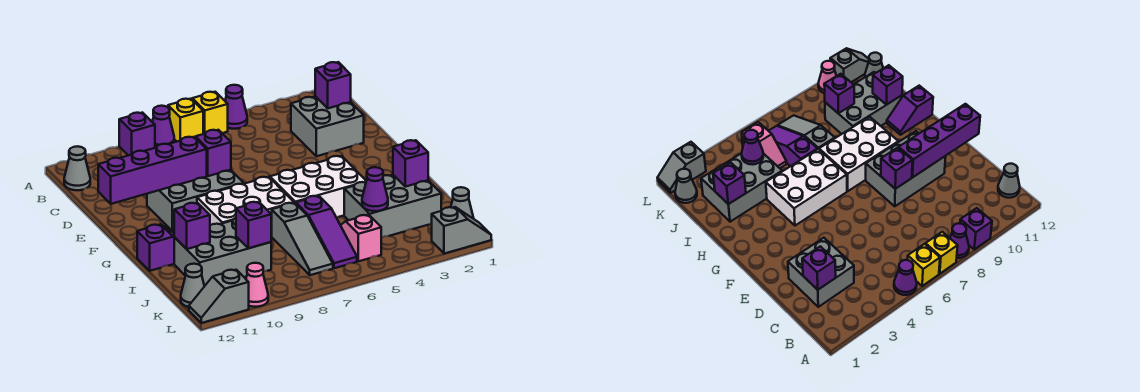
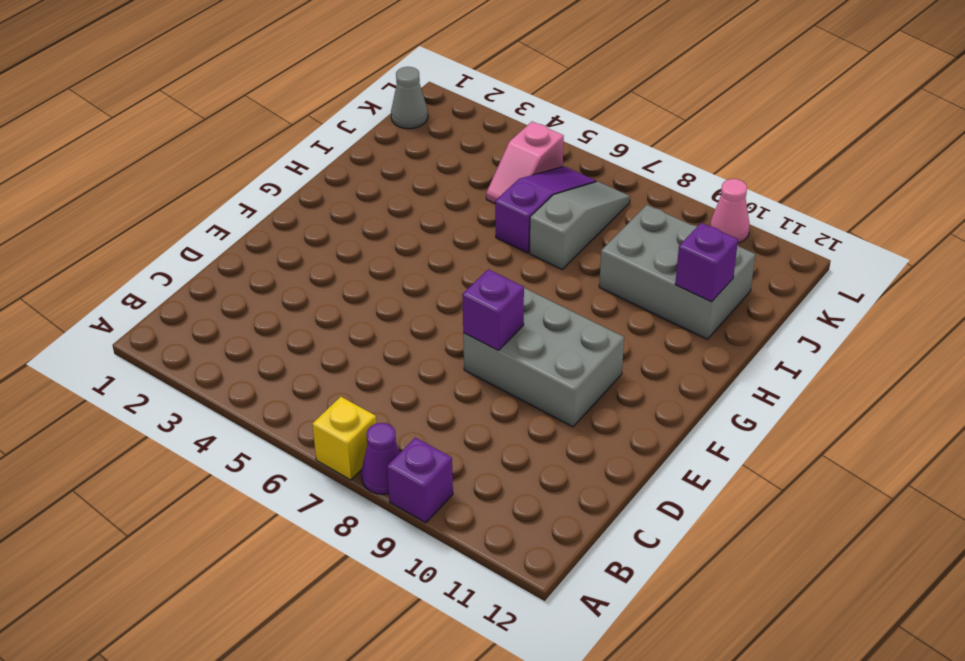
none -> purple cone A5 level 1
none -> yellow brick A6 level 1
none -> grey cone B12 level 1

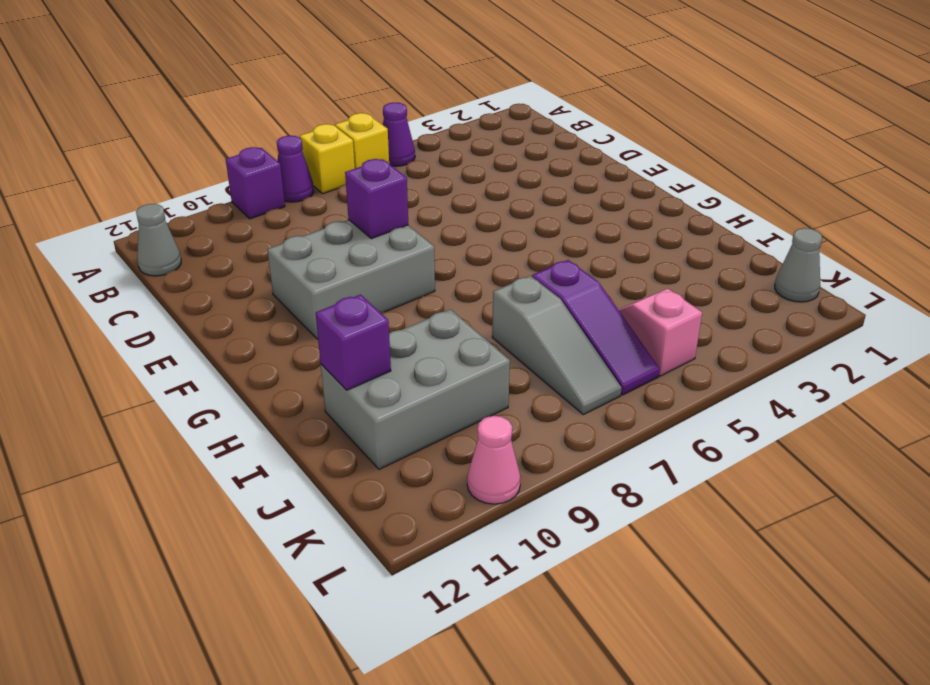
none -> grey brick C2:D3 level 1
none -> white brick G4:H6 level 1
none -> white brick G7:H9 level 1

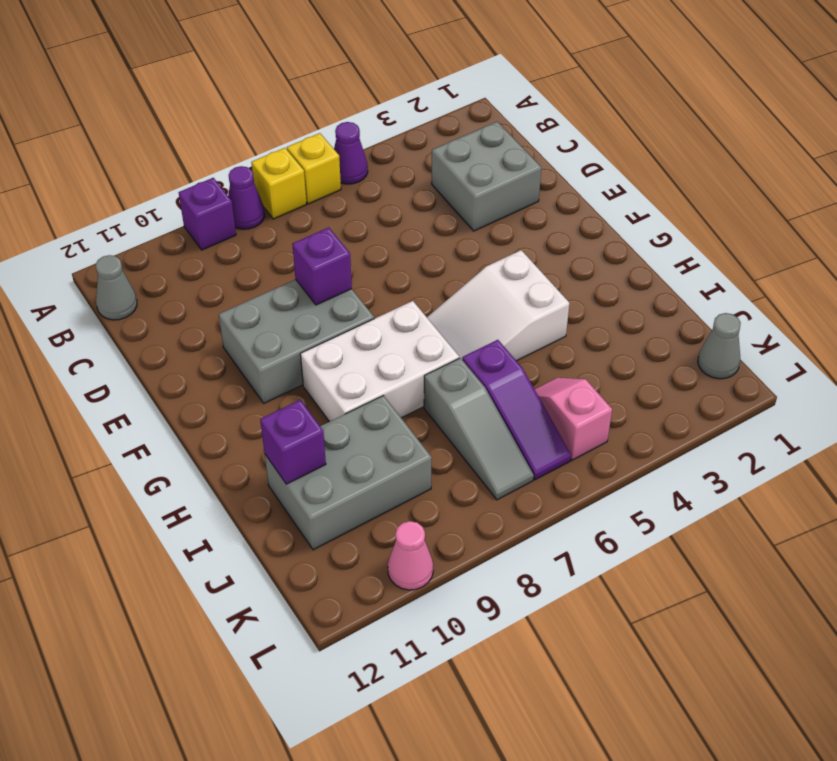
white slope G4:H6 level 1 top 4 -> white brick G4:H6 level 1
none -> purple slope H11:H12 level 1 top 12
none -> grey brick I2:J4 level 1
none -> grey cone K12 level 1

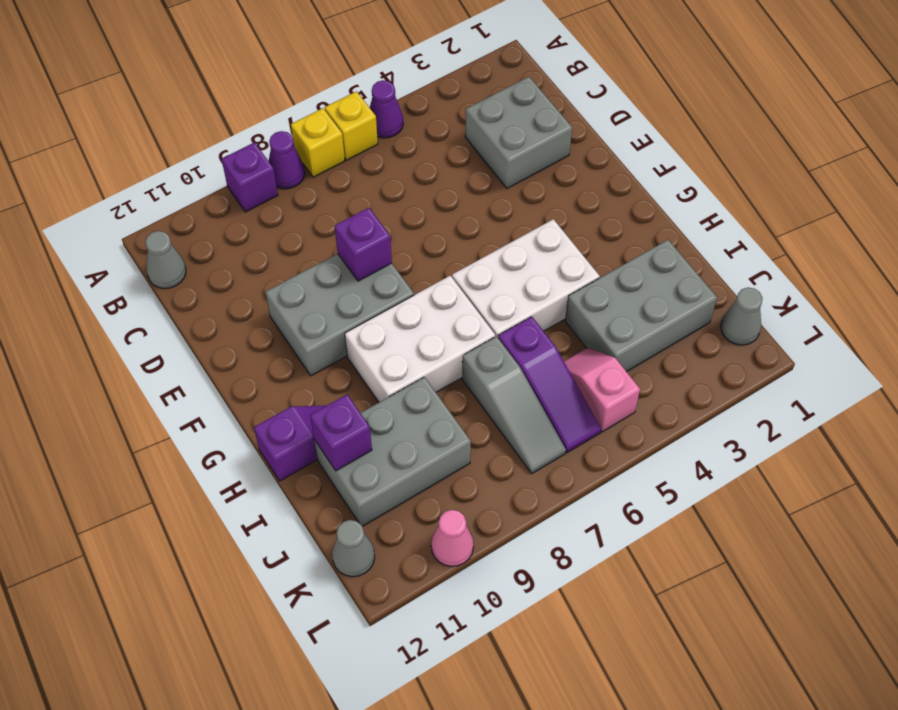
none -> grey slope L1:L2 level 1 top 2
none -> grey slope L11:L12 level 1 top 11
none -> purple brick C2 level 2

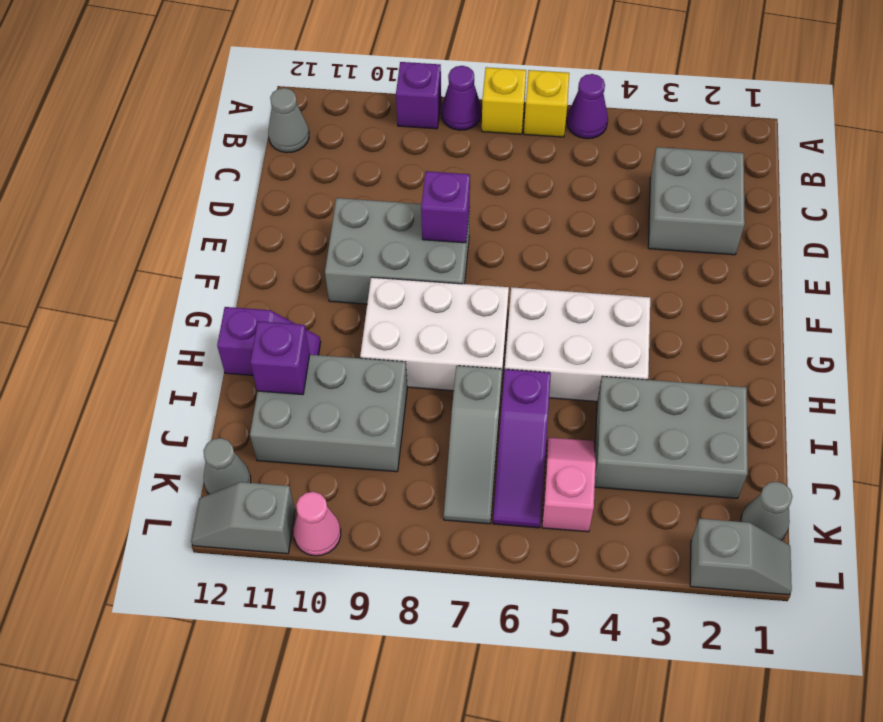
none -> purple brick C2 level 2
none -> purple brick E9:E12 level 2
none -> purple brick I2 level 2

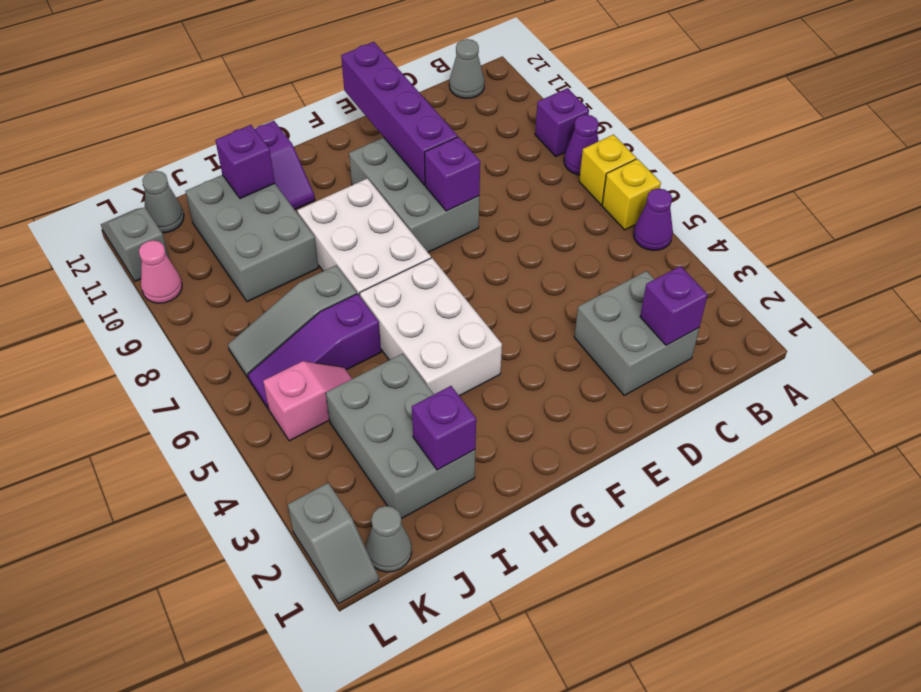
none -> purple cone J4 level 2
none -> purple brick J9 level 2

